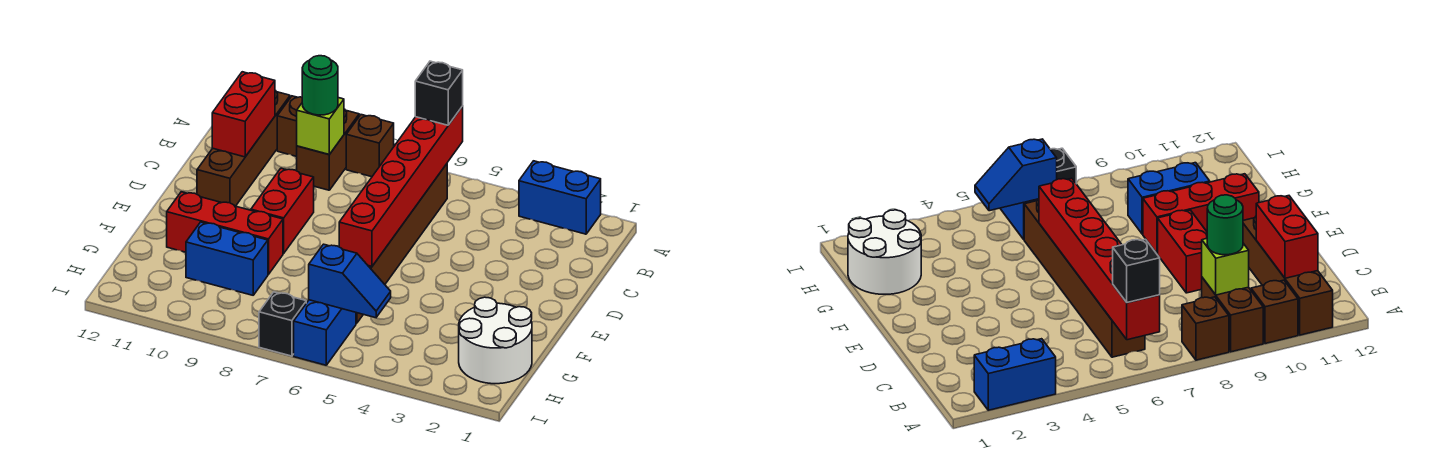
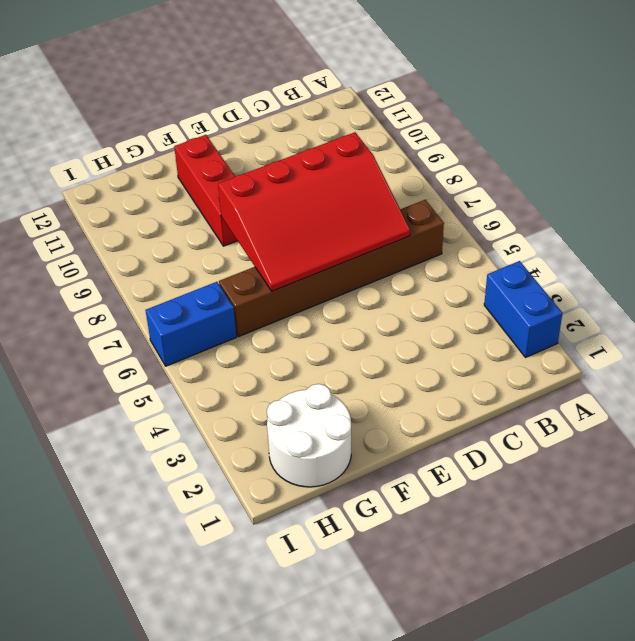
red slope C6:F8 level 2 top 8 -> red brick A6:F6 level 2
none -> brown brick A8 level 1
none -> brown brick A9:B9 level 1
none -> brown brick A10 level 1

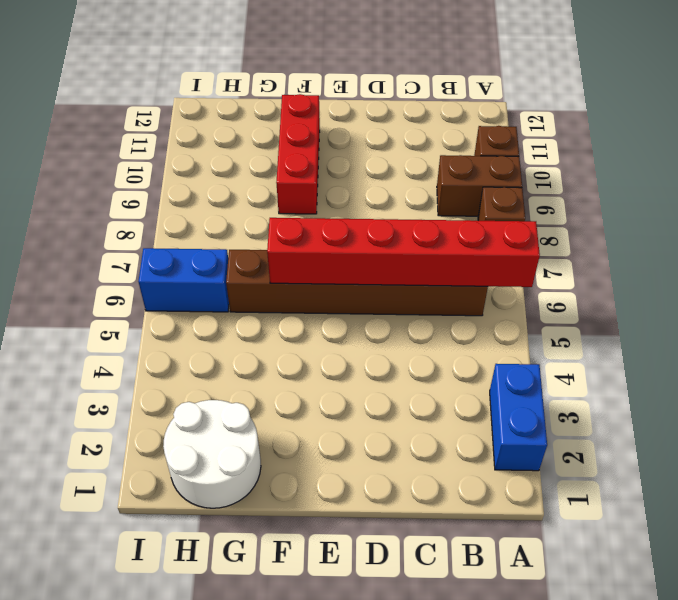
none -> brown brick A11:D11 level 1
none -> red brick D9:E9 level 1
none -> blue brick G9:G10 level 1

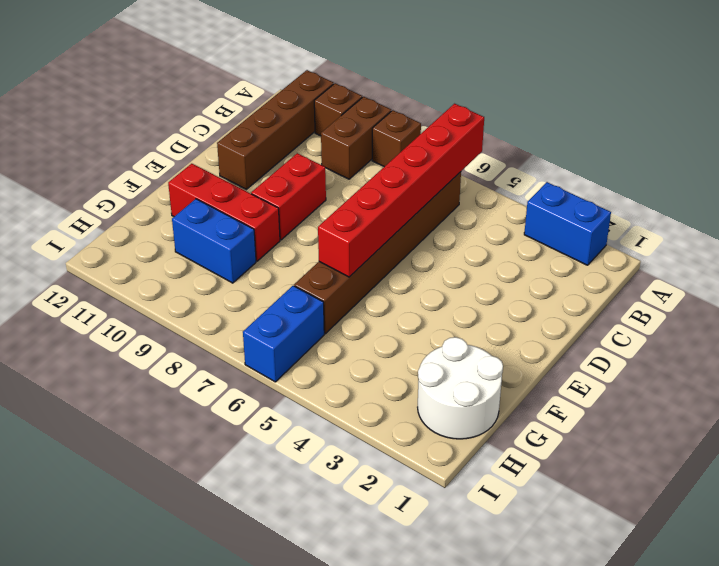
none -> black brick I7 level 1
none -> lime brick B9 level 2
none -> red brick B11:C11 level 2

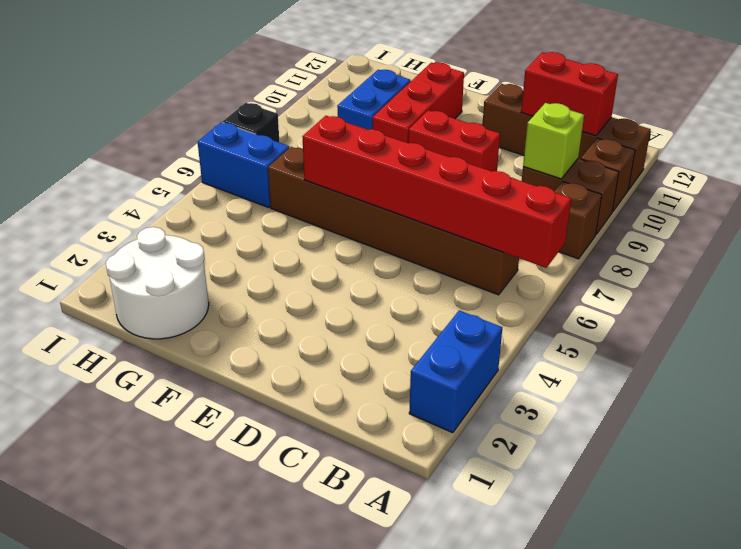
none -> blue slope H5:H6 level 2 top 6
none -> black brick A6 level 3
none -> green round brick B9 level 3

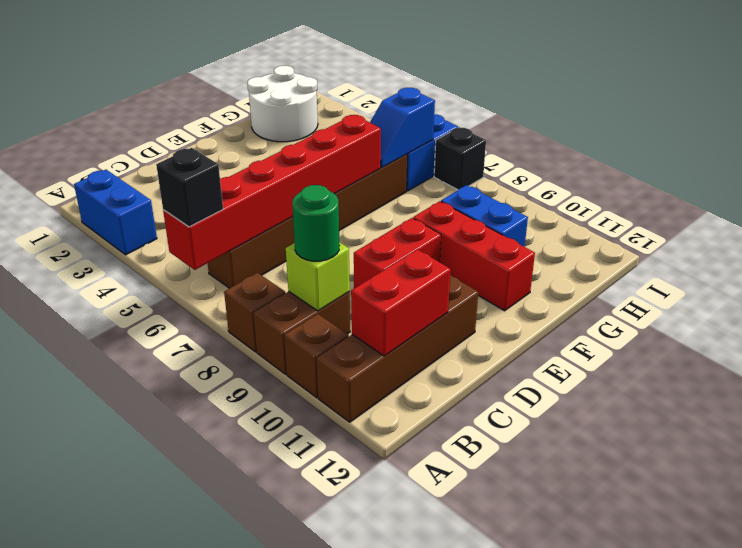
blue slope G6:H6 level 2 top H -> blue slope H5:H6 level 2 top 6

